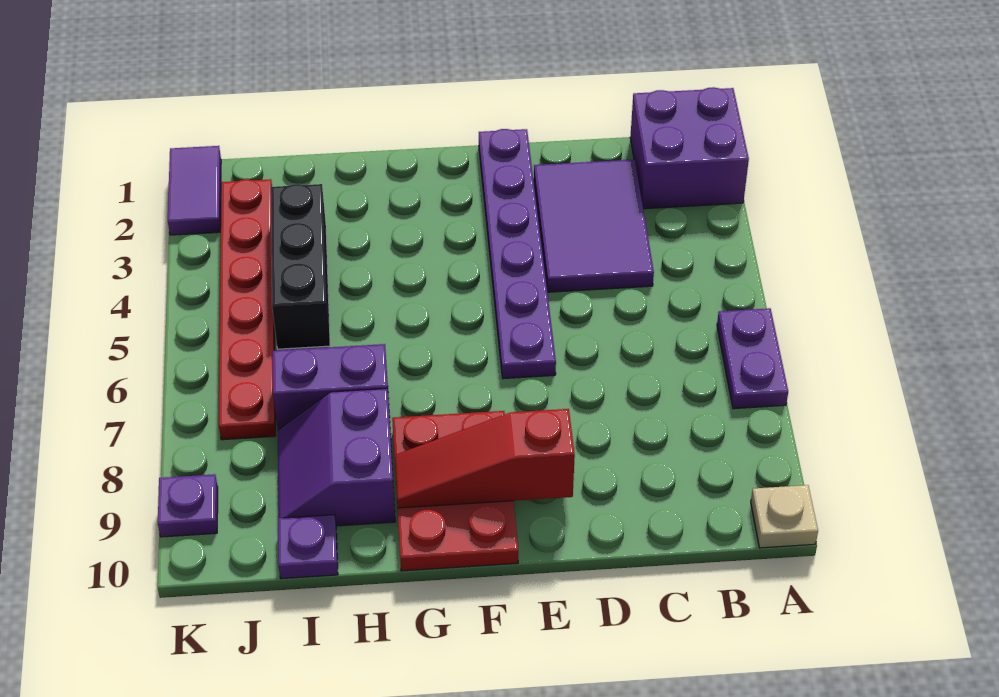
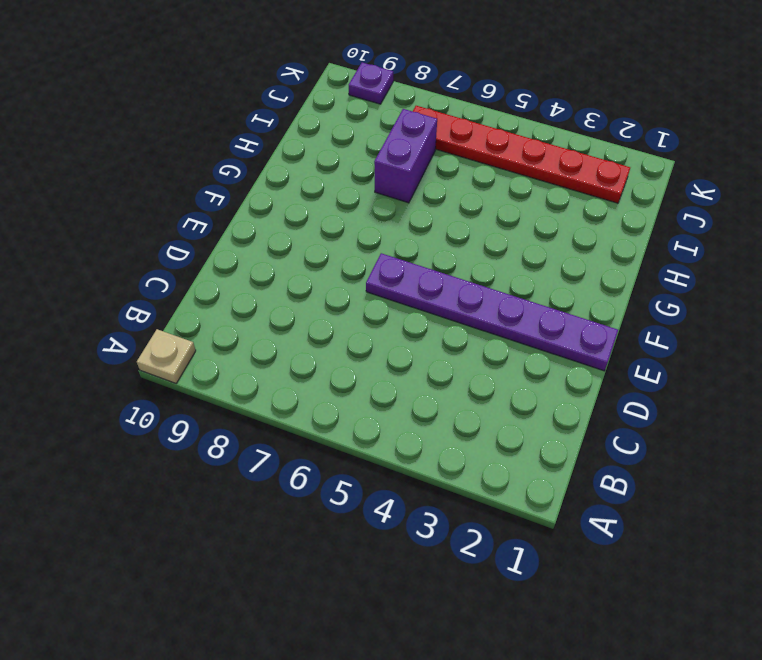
none -> purple brick A1:B2 level 1
none -> purple plate A6:A7 level 1
none -> purple tile C2:D4 level 1

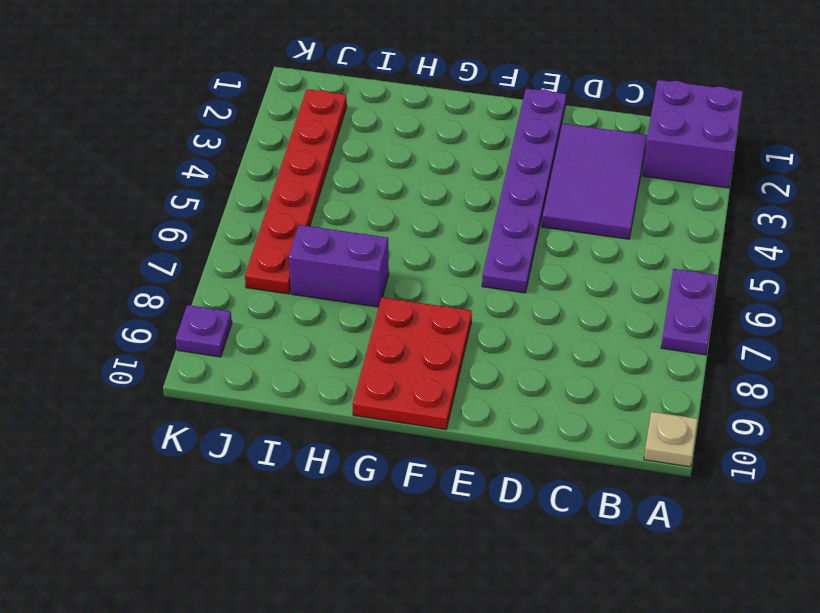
none -> purple slope H8:I9 level 1 top H
none -> black brick I3:I5 level 1
none -> purple plate I10 level 1

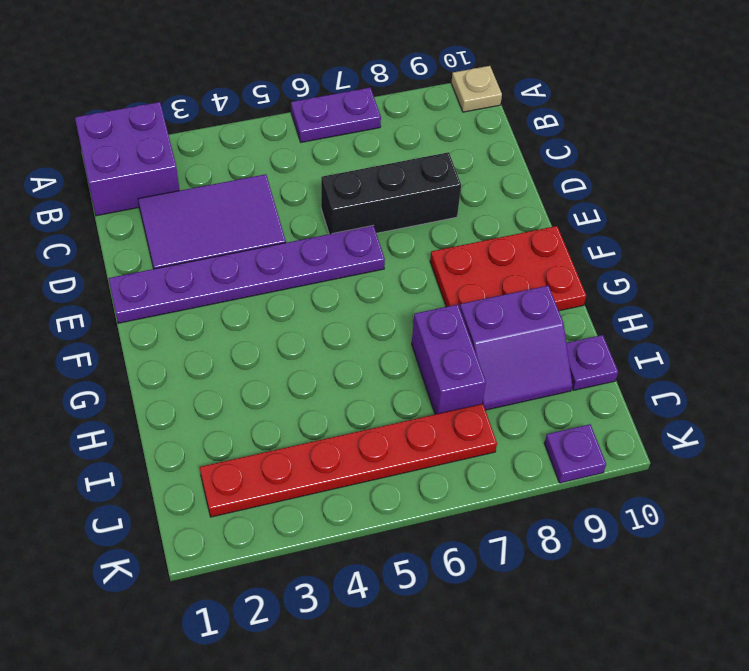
black brick D6:D8 level 1 -> black brick I3:I5 level 1
none -> purple tile K1:K2 level 1
none -> red slope E9:G9 level 2 top E

